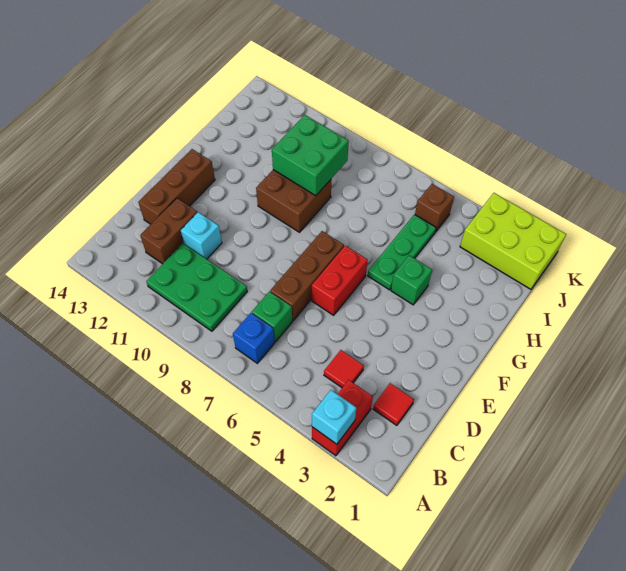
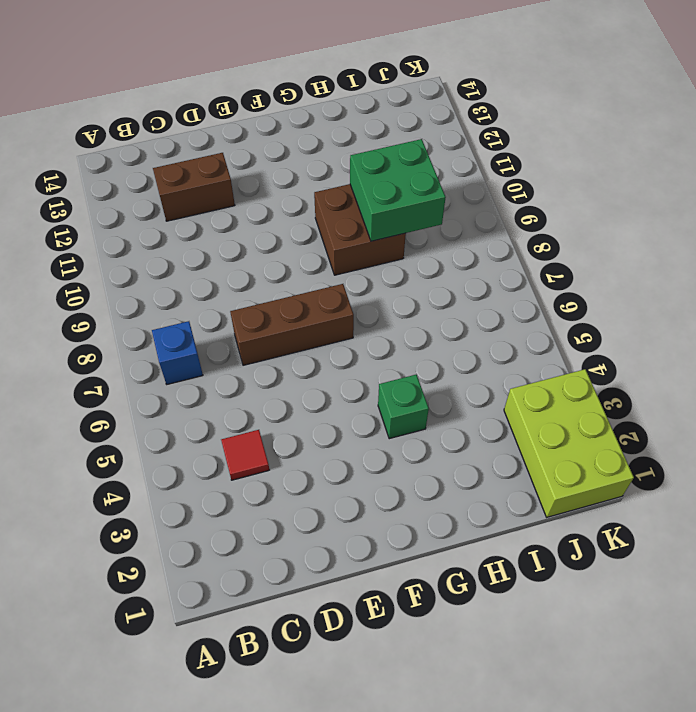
none -> red brick A3:B3 level 1
none -> green plate B9:C11 level 1
none -> red tile C2 level 1

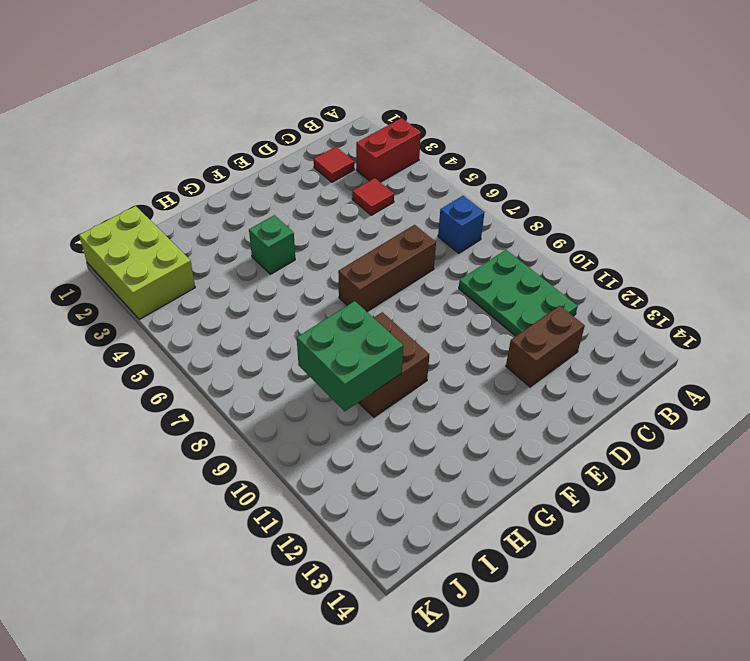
none -> green brick C7 level 1
none -> cyan brick D11 level 1
none -> brown brick D13:F13 level 1

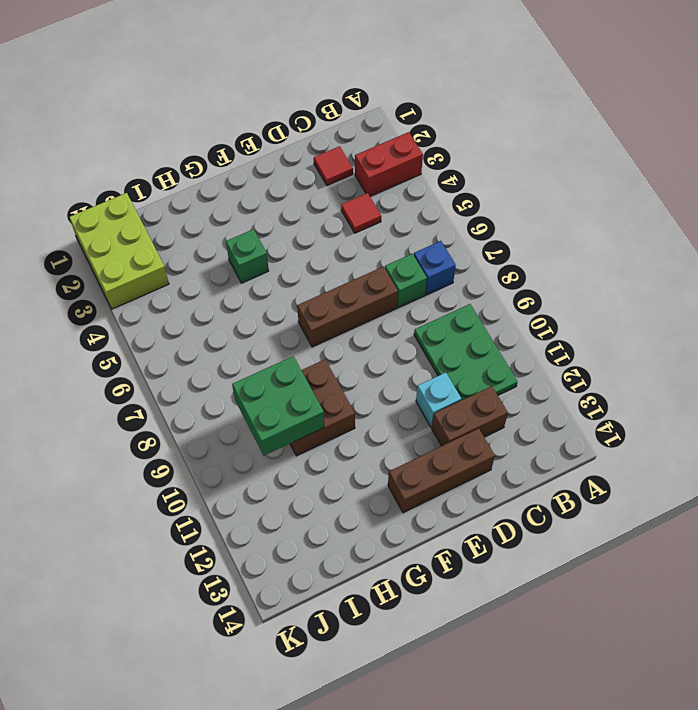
none -> red brick E6:F6 level 1
none -> green plate G5:I5 level 1
none -> brown brick J5 level 1

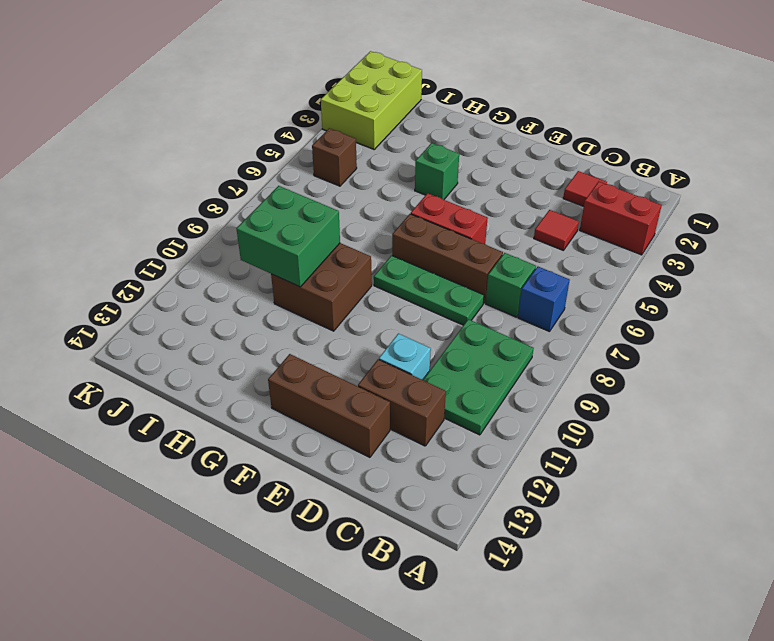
green plate D8:F8 level 1 -> green plate G5:I5 level 1
none -> cyan brick A3 level 2

